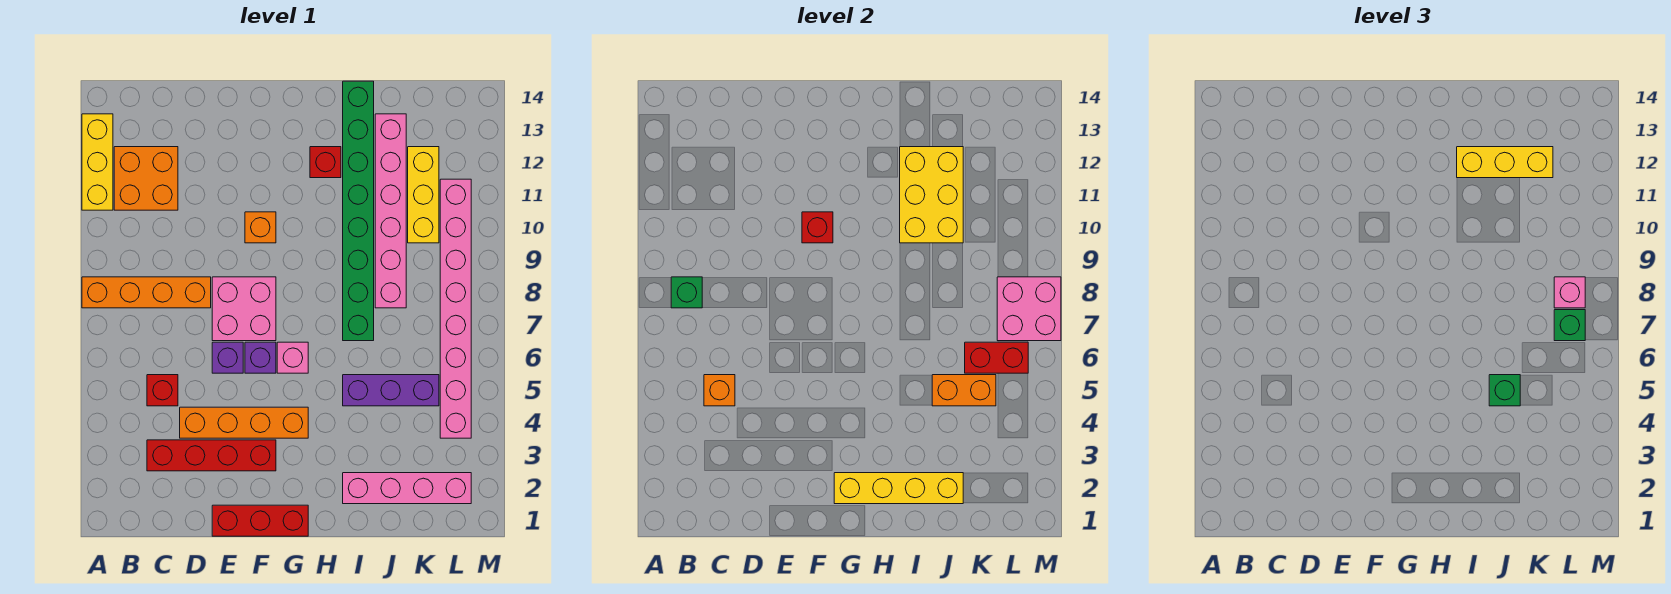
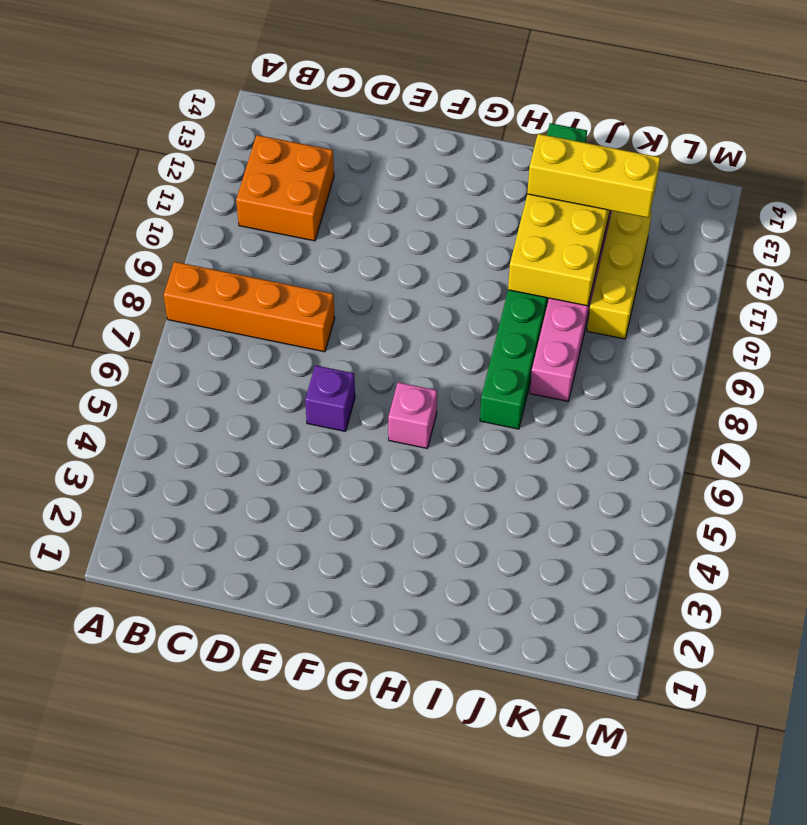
none -> yellow brick A11:A13 level 1
none -> red brick C3:F3 level 1
none -> red brick C5 level 1
none -> orange brick D4:G4 level 1

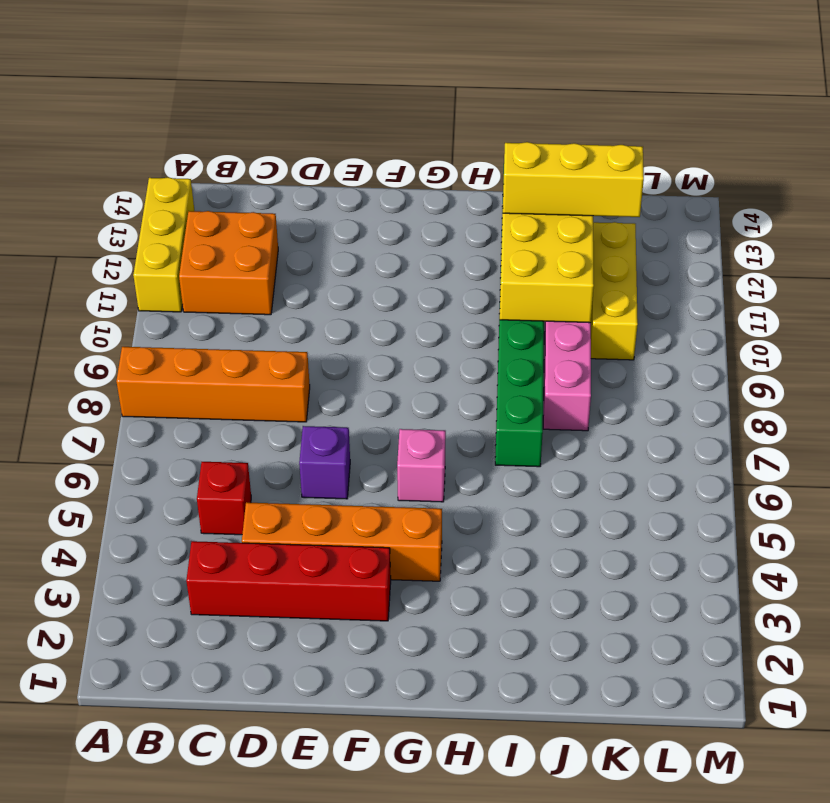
none -> red brick E1:G1 level 1
none -> pink brick E7:F8 level 1
none -> purple brick F6 level 1
none -> orange brick F10 level 1

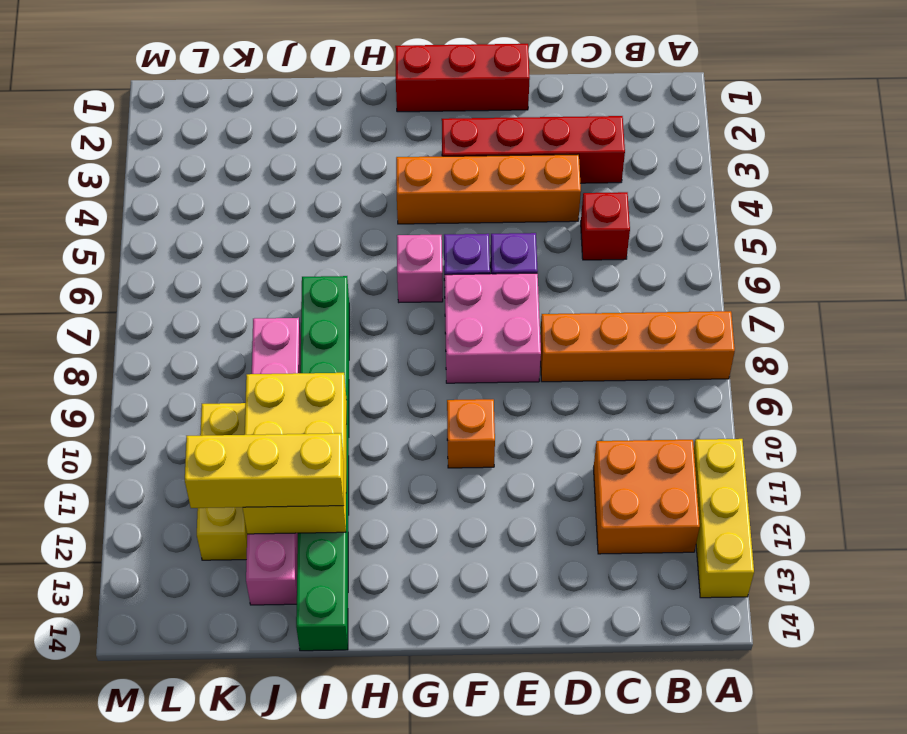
none -> red brick H12 level 1
none -> pink brick I2:L2 level 1
none -> purple brick I5:K5 level 1
none -> pink brick L4:L11 level 1

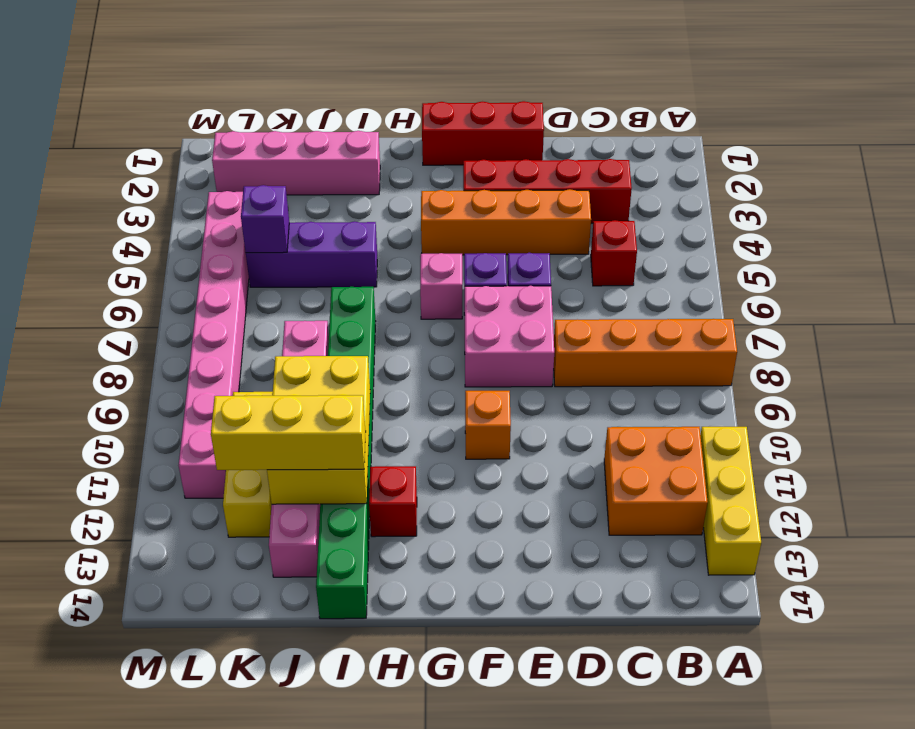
purple brick K5 level 2 -> orange brick J5:K5 level 2
none -> green brick B8 level 2
none -> orange brick C5 level 2
none -> red brick F10 level 2
none -> yellow brick G2:J2 level 2

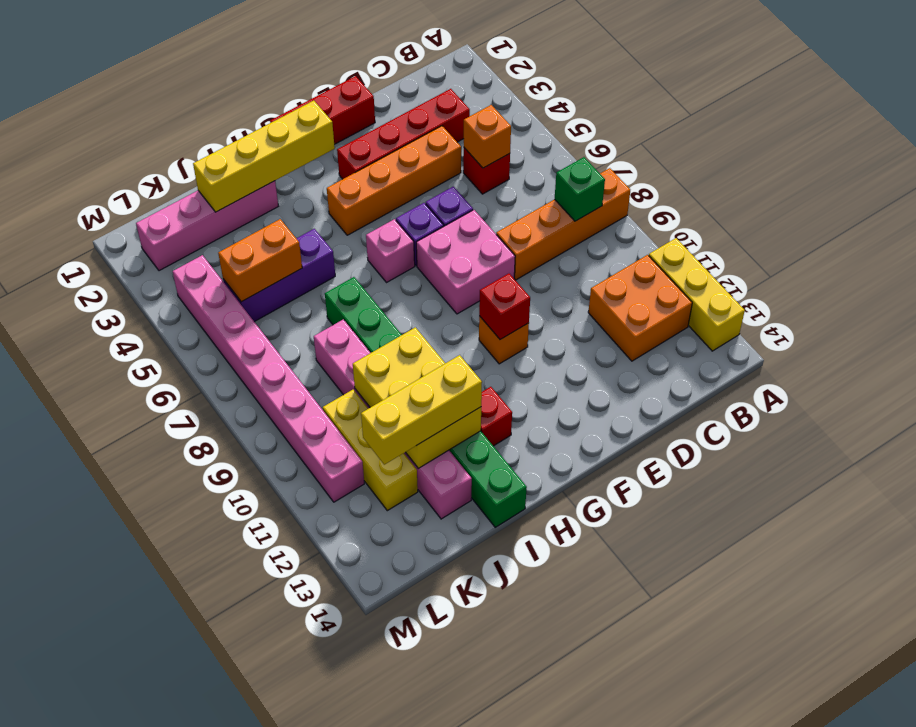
none -> red brick K6:L6 level 2
none -> pink brick L7:M8 level 2
none -> green brick J5 level 3
none -> green brick L7 level 3

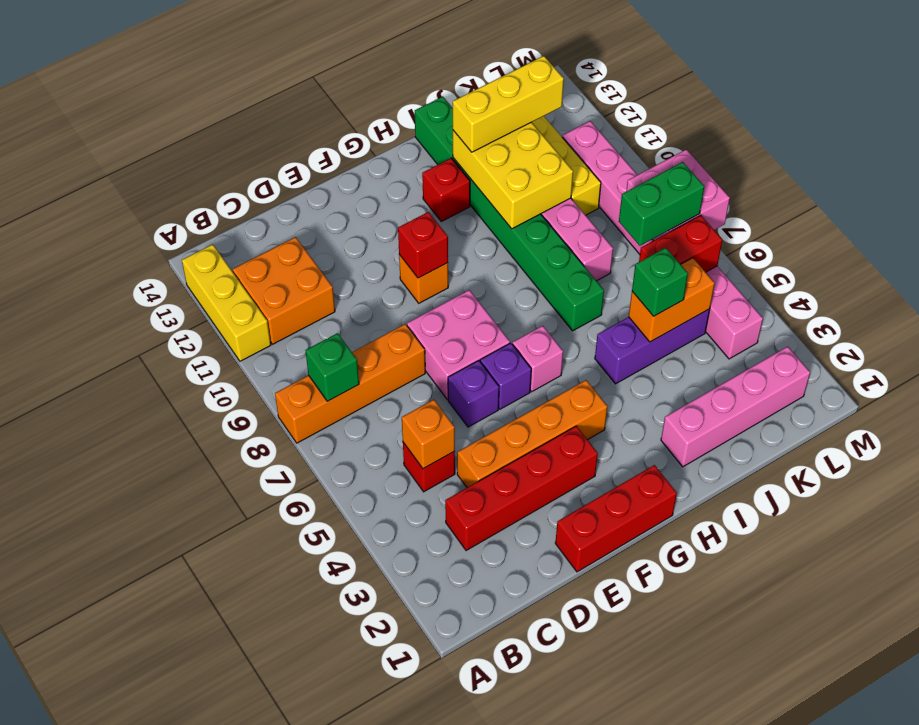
green brick K7:L7 level 3 -> green brick L7 level 3
none -> yellow brick G2:J2 level 2
none -> pink brick L8 level 3

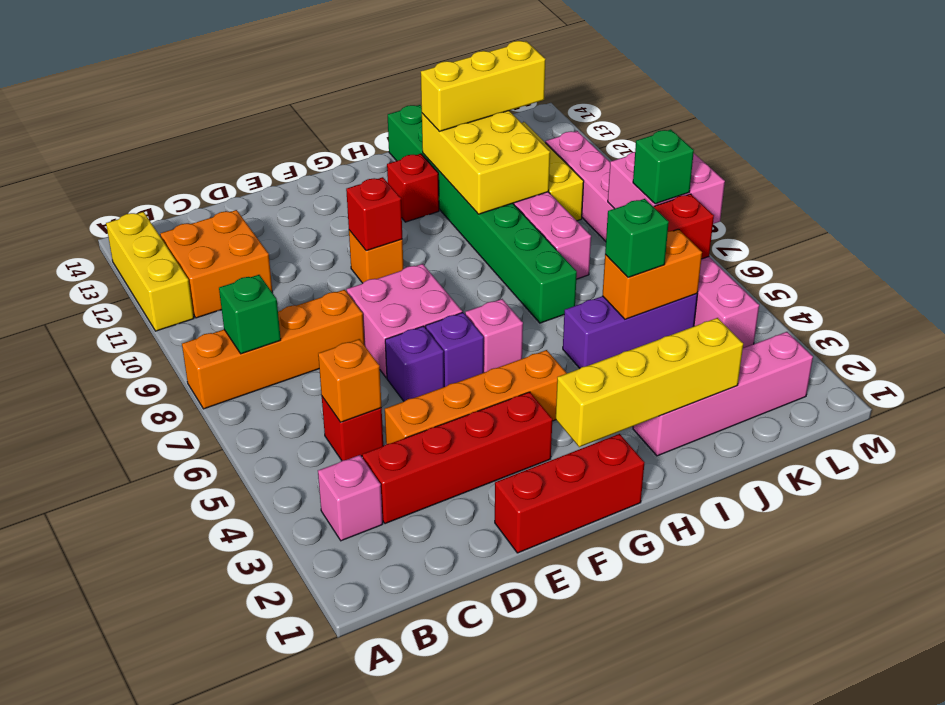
pink brick B3 level 1 -> pink brick L8 level 3

